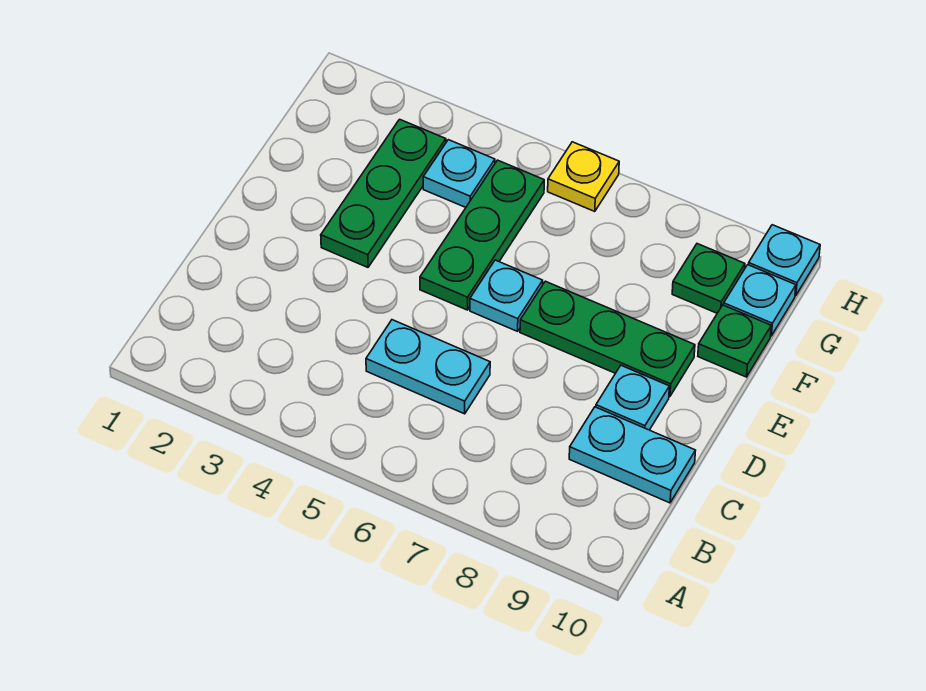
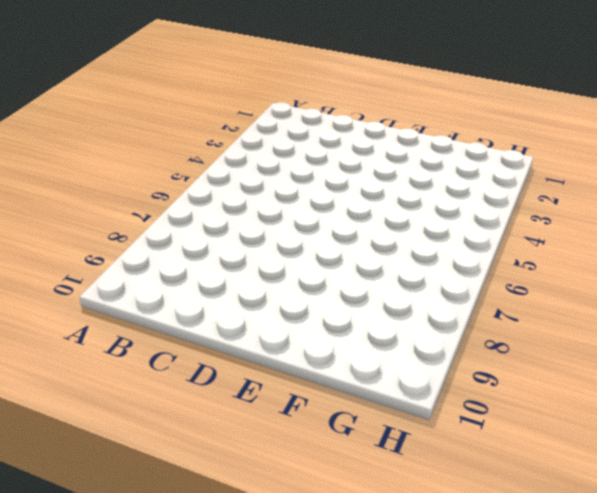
none -> cyan plate C5:C6 level 1
none -> cyan plate C9:C10 level 1
none -> cyan plate D9 level 1

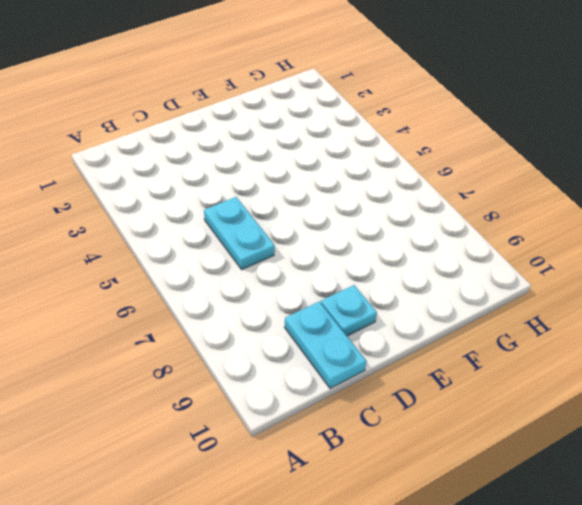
none -> green plate E3:G3 level 1
none -> green plate E5:G5 level 1
none -> cyan plate E6 level 1

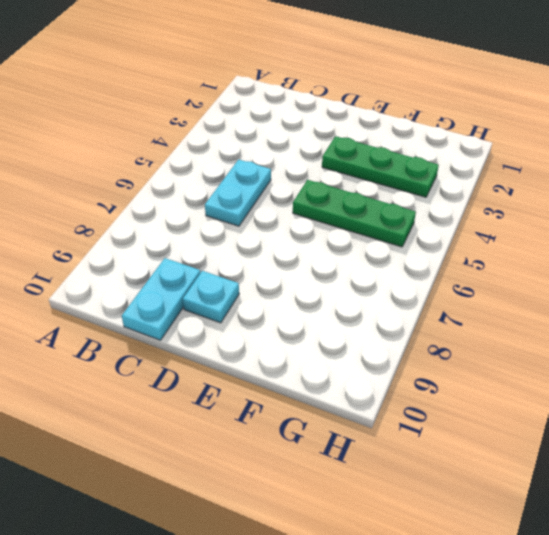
none -> cyan plate E6 level 1
none -> green plate E7:E9 level 1
none -> green plate F10 level 1

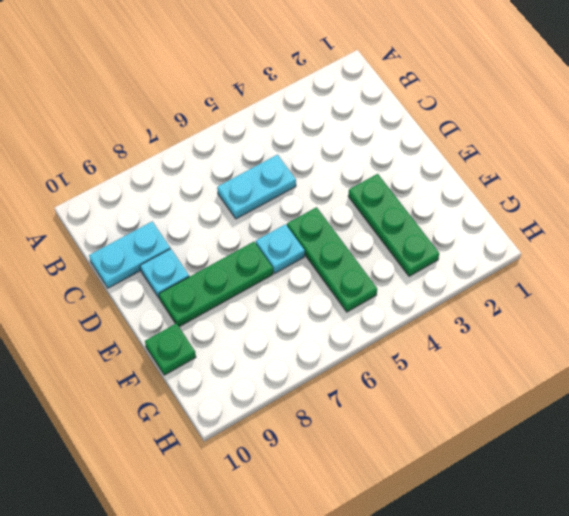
none -> cyan plate G4 level 1
none -> green plate G9 level 1
none -> cyan plate G10 level 1

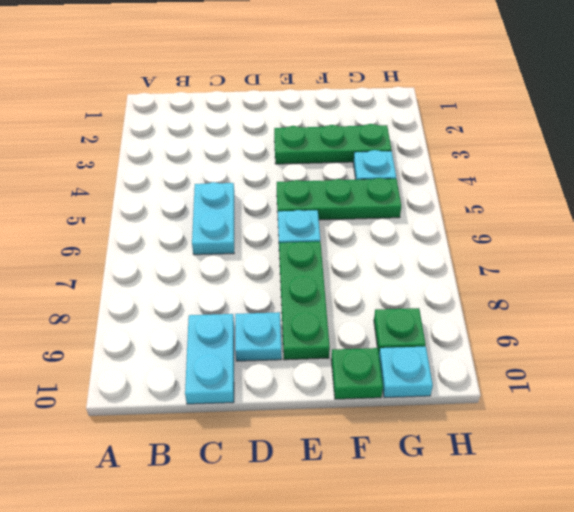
none -> yellow plate H6 level 1
none -> cyan plate H10 level 1

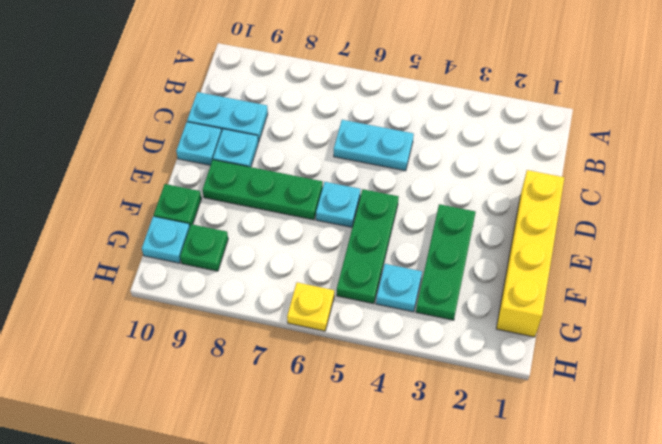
yellow brick D1:G1 level 1 -> none
cyan plate D10 level 1 -> cyan plate H10 level 1

